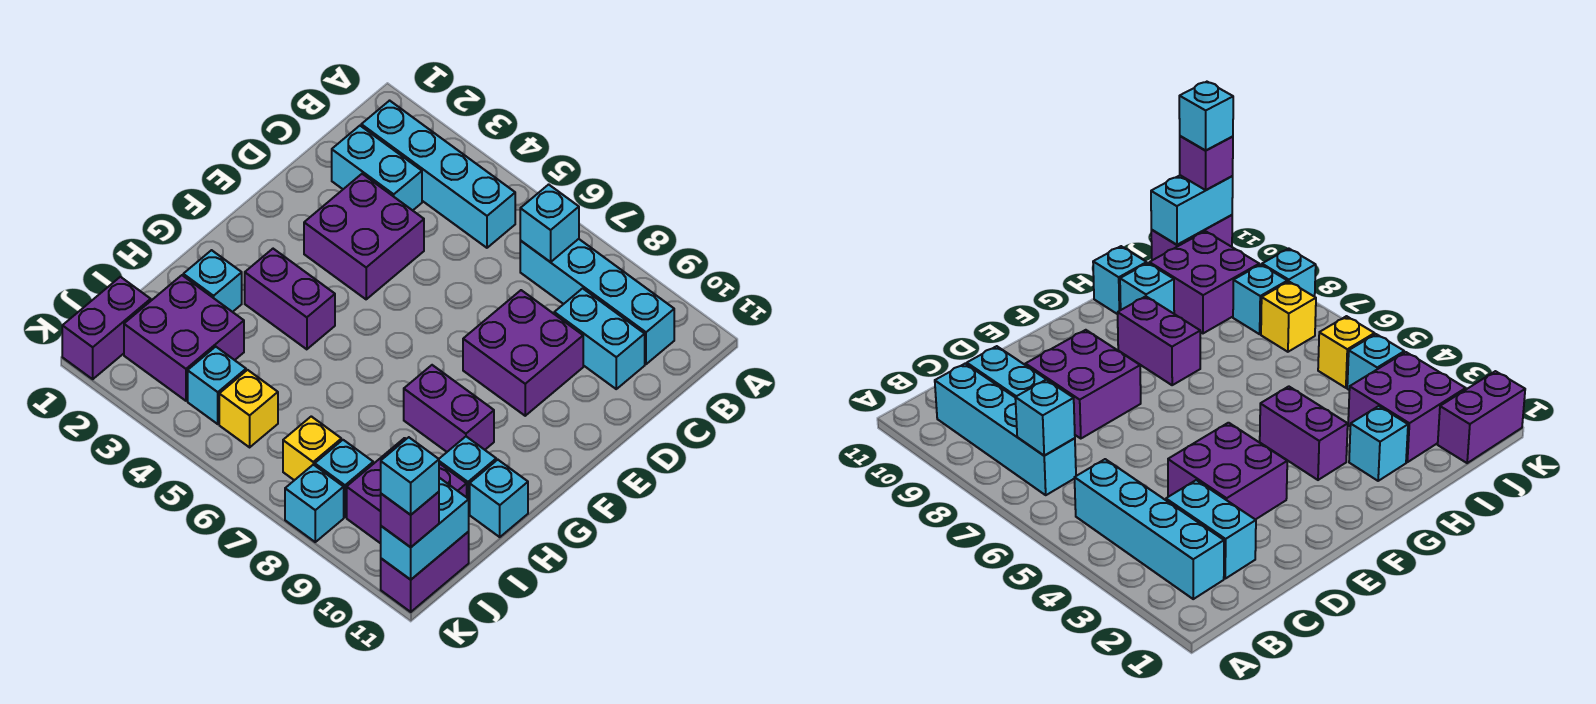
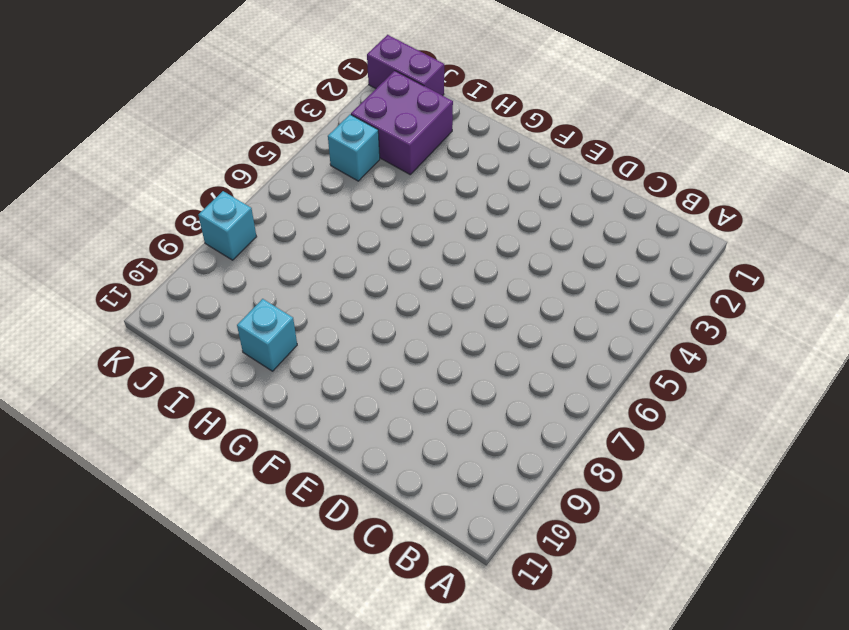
none -> cyan brick B2:B5 level 1
none -> cyan brick B7:B10 level 1
none -> cyan brick C2:C3 level 1

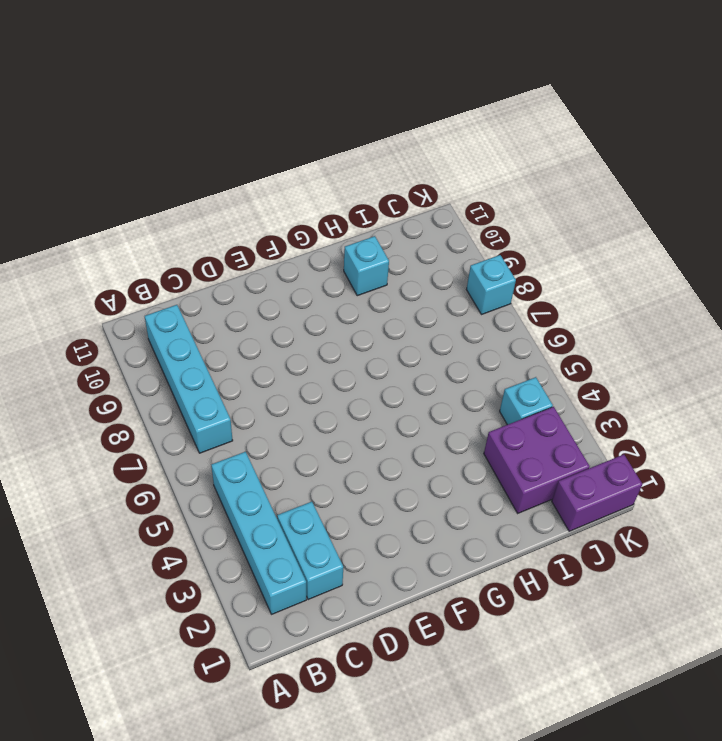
none -> cyan brick C9:C10 level 1
none -> purple brick D3:E4 level 1
none -> purple brick D8:E9 level 1

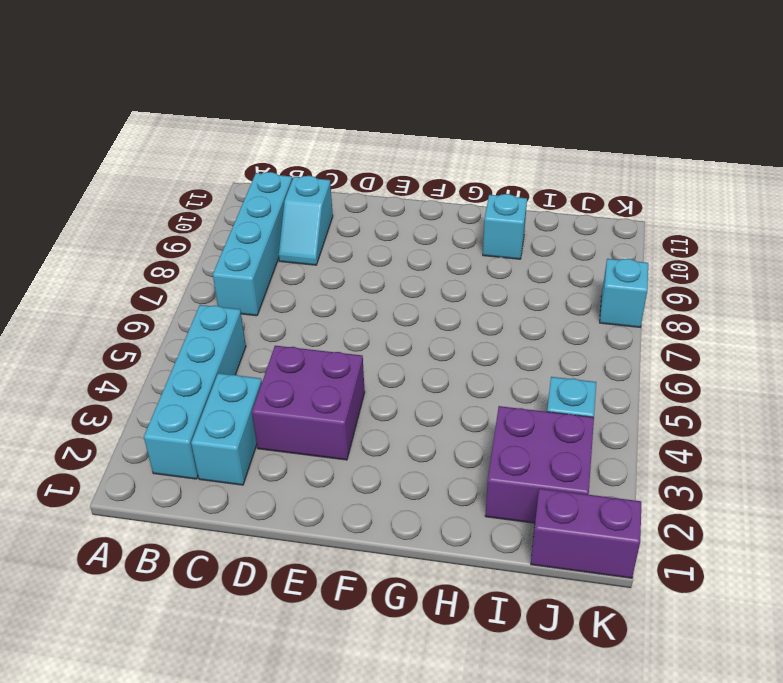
cyan slope C9:C10 level 1 top 10 -> cyan brick C9:C10 level 1
none -> purple brick D8:E9 level 1
none -> purple brick G3:G4 level 1
none -> purple brick G8:G9 level 1

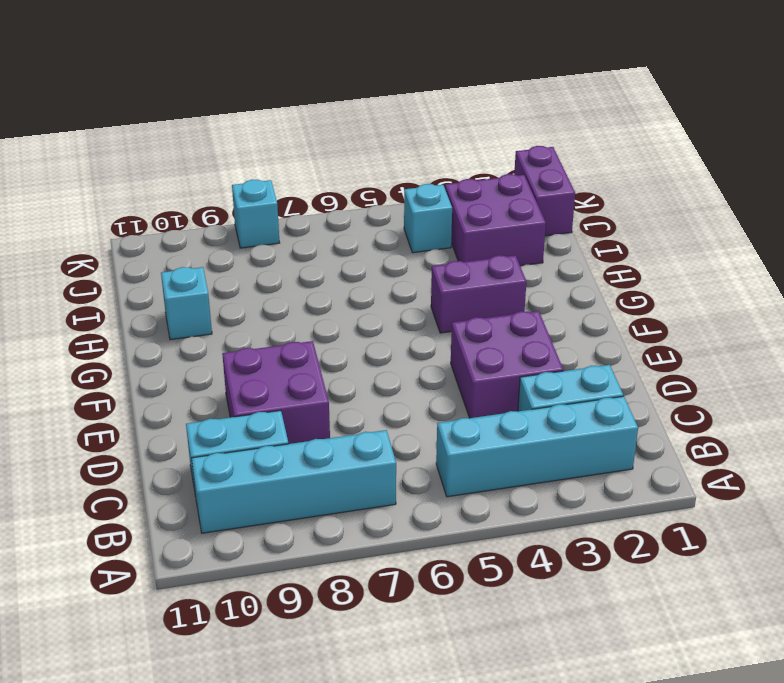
none -> purple brick G8:G9 level 1
none -> cyan brick H2 level 1
none -> cyan brick H11 level 1

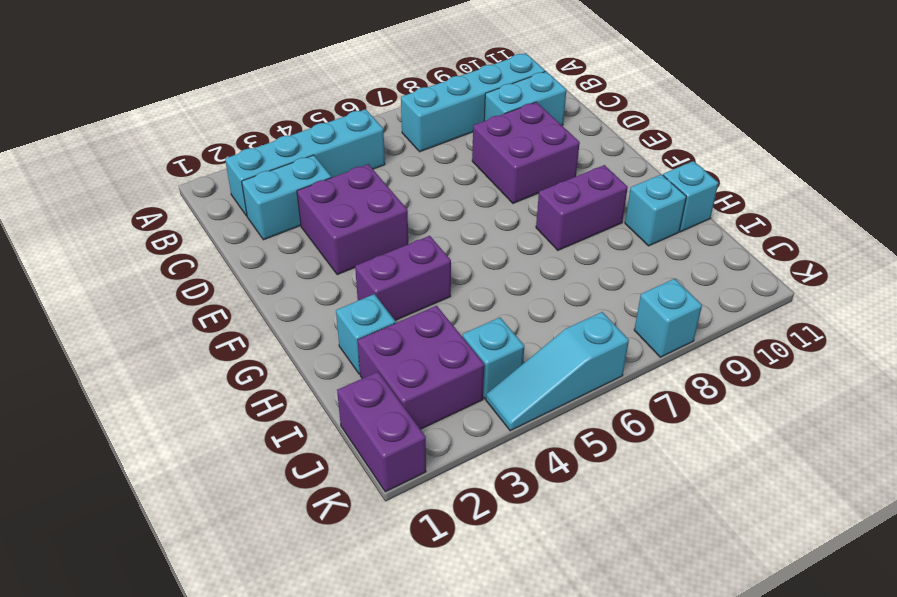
cyan slope K4:K6 level 1 top 6 -> none
none -> purple brick I9:J10 level 1
none -> yellow brick J5 level 1
none -> yellow brick J7 level 1

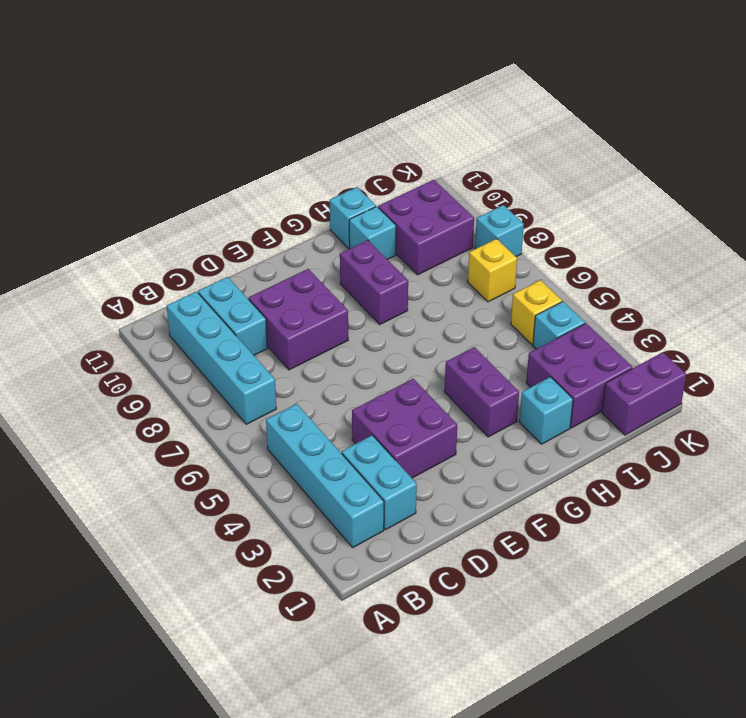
none -> cyan brick J8 level 1
none -> purple brick J11:K11 level 1
none -> cyan brick B7 level 2

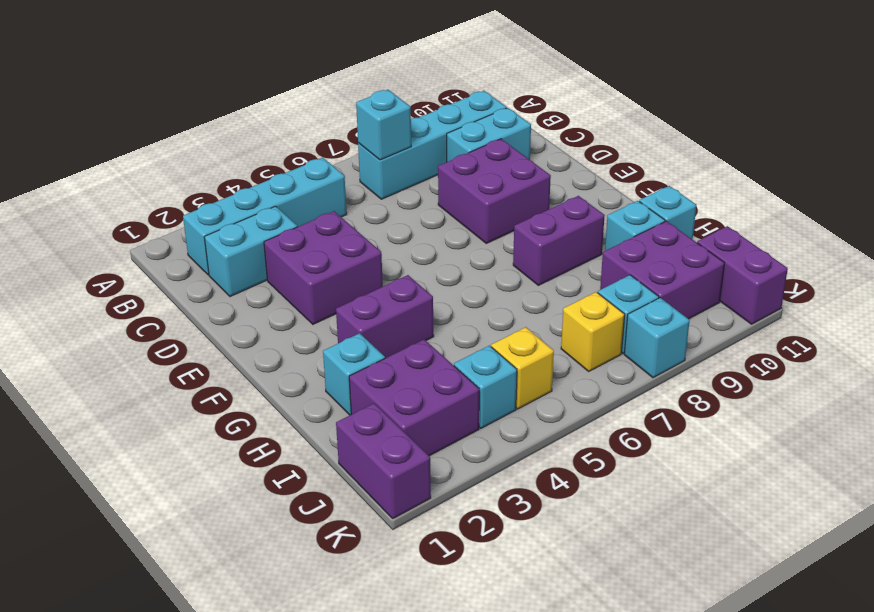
none -> cyan brick J11:K11 level 2
none -> purple brick K11 level 3
none -> cyan brick K11 level 4

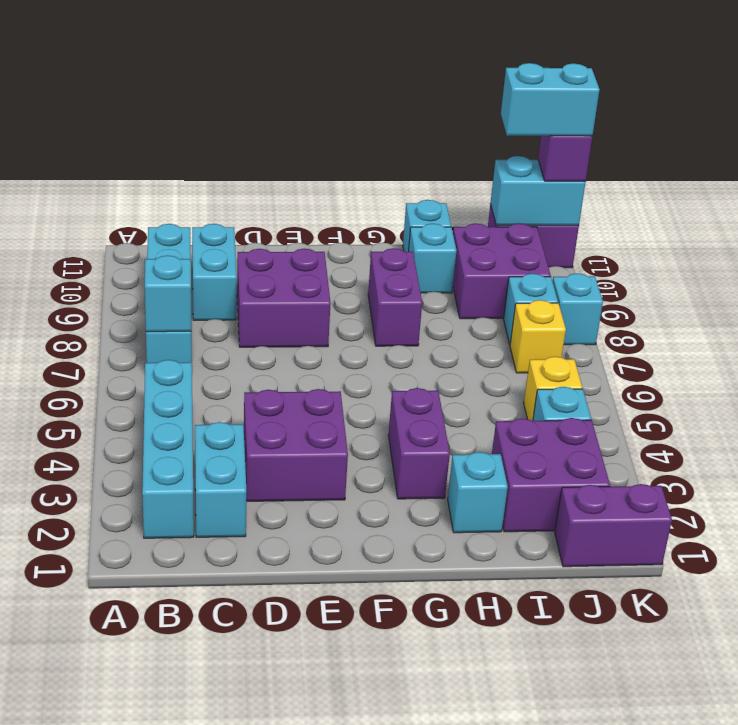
cyan brick J11:K11 level 4 -> cyan brick K11 level 4

